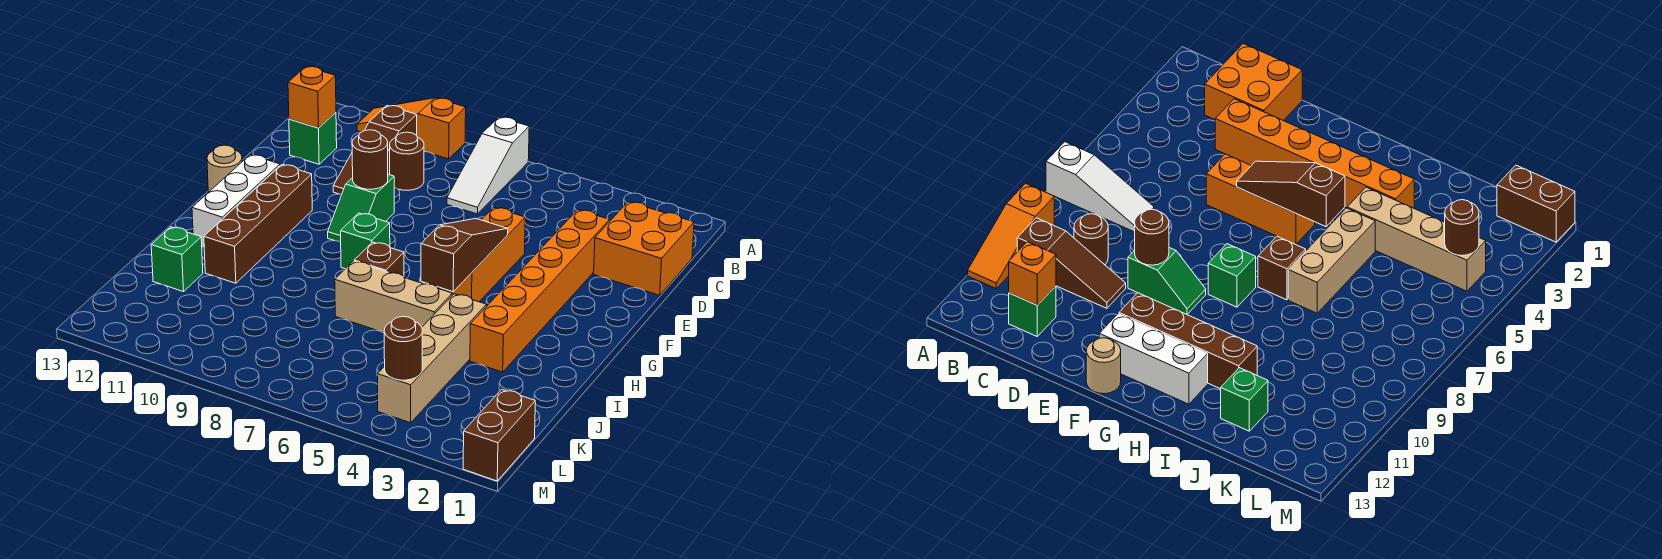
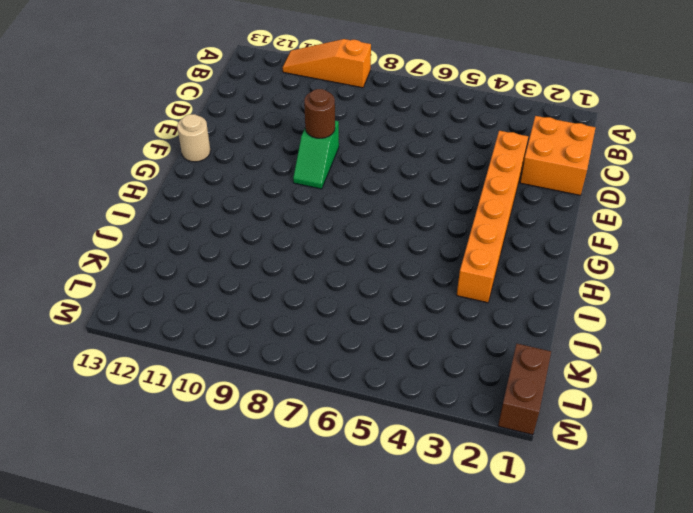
none -> white slope A7:C7 level 1 top A
none -> brown slope B10:D10 level 1 top B
none -> brown round brick C9 level 1

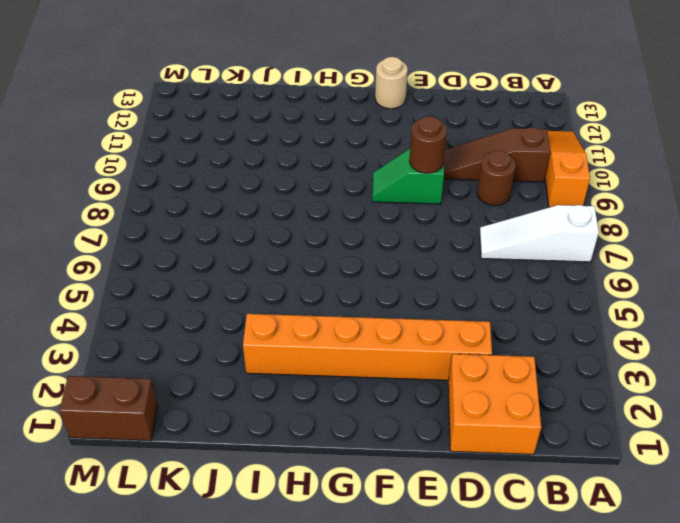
none -> green brick C12 level 1
none -> orange brick E5:G5 level 1
none -> brown brick F11:I11 level 1

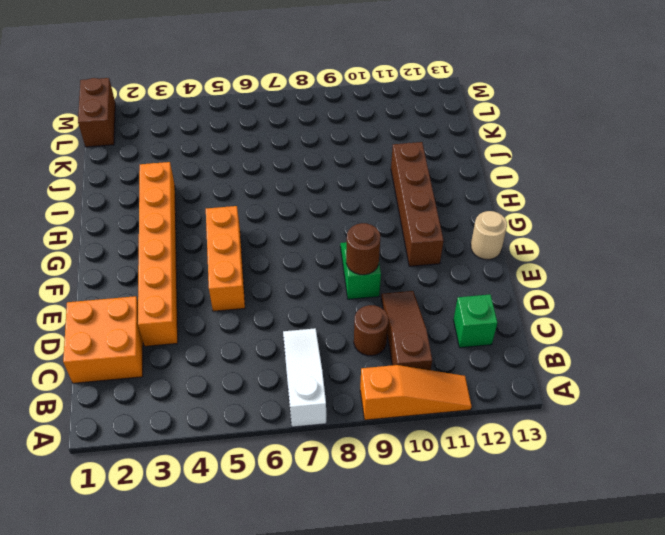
none -> white brick F12:H12 level 1
none -> green brick G8 level 1
none -> brown brick H7 level 1

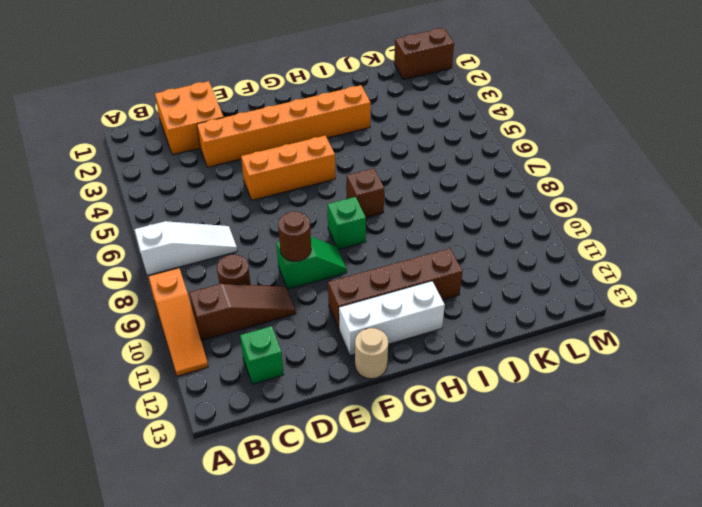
none -> tan brick I4:L4 level 1
none -> tan brick I5:I7 level 1
none -> green brick J12 level 1

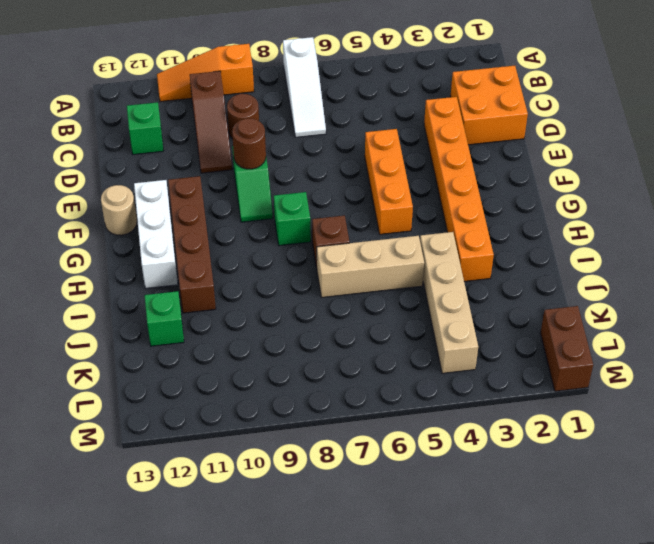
none -> orange brick C12 level 2
none -> brown slope F5:H5 level 2 top H
none -> brown round brick L4 level 2

